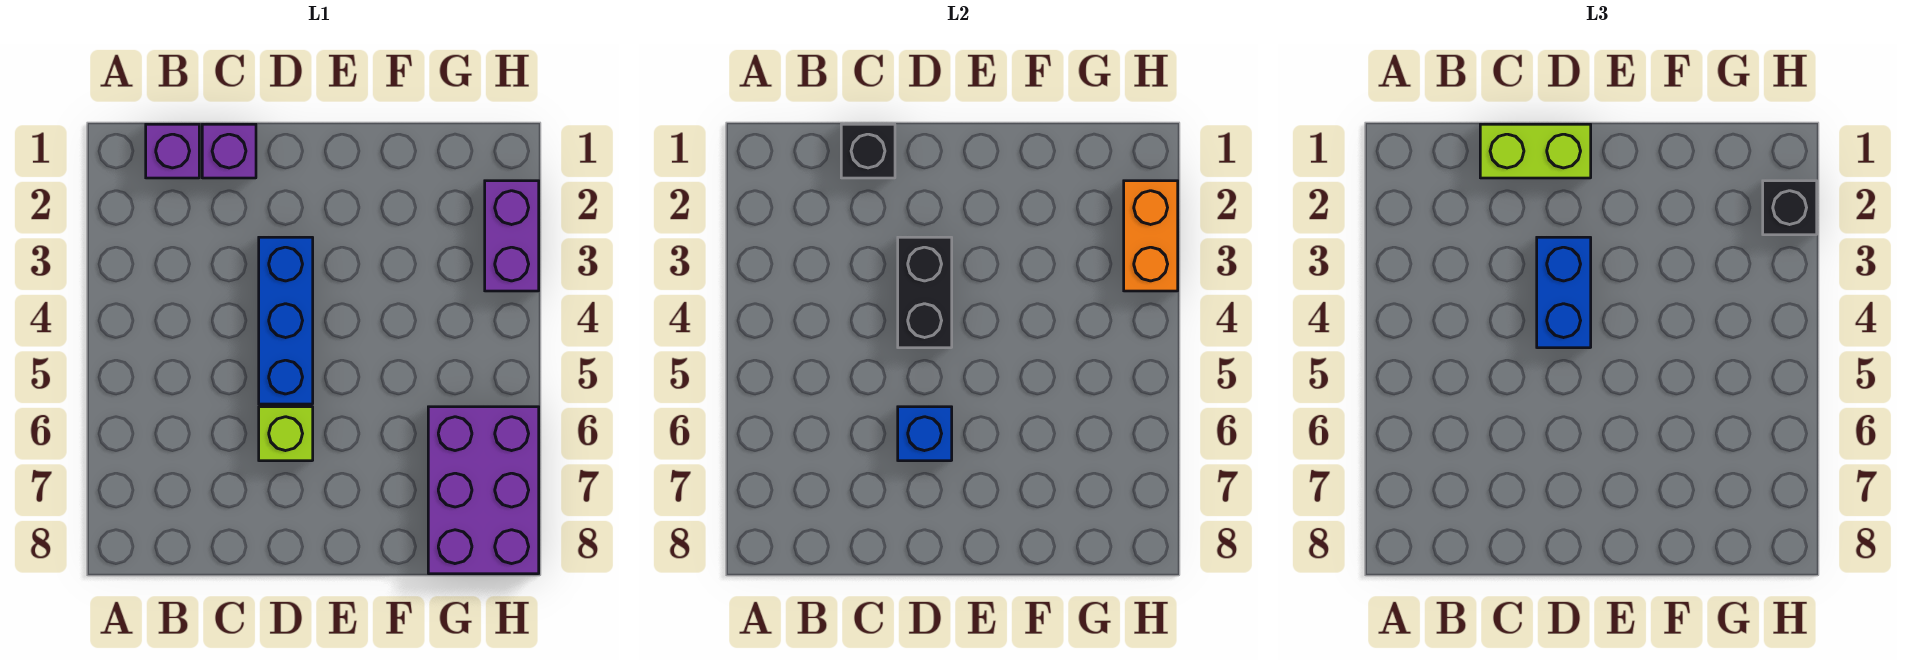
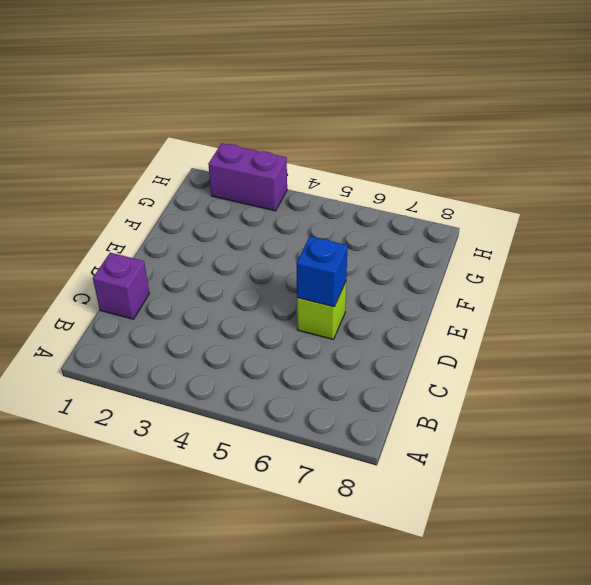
none -> purple brick B1 level 1
none -> blue brick D3:D5 level 1
none -> purple brick G6:H8 level 1

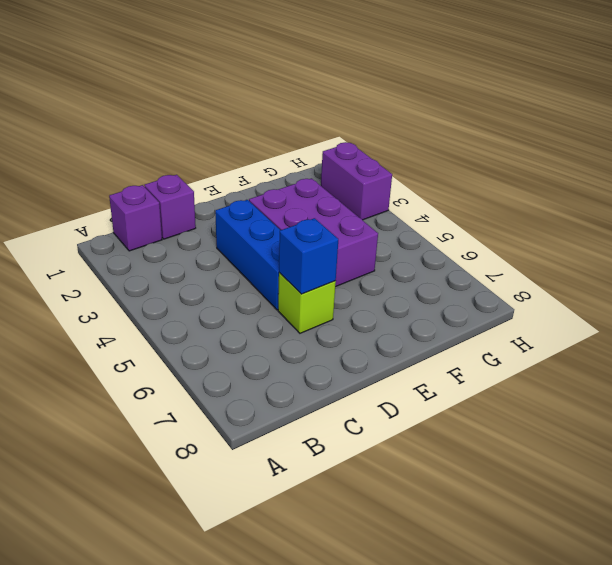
purple brick E3:F5 level 1 -> purple brick G6:H8 level 1
none -> black brick C1 level 2
none -> black brick D3:D4 level 2
none -> orange brick H2:H3 level 2

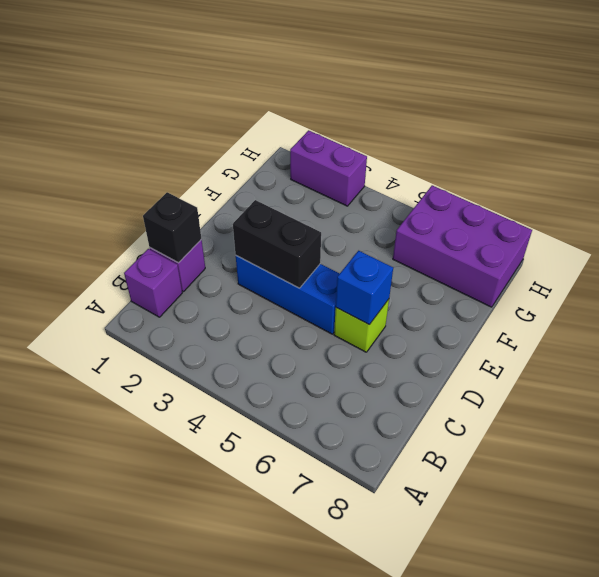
none -> orange brick H2:H3 level 2
none -> lime brick C1:D1 level 3
none -> blue brick D3:D4 level 3

